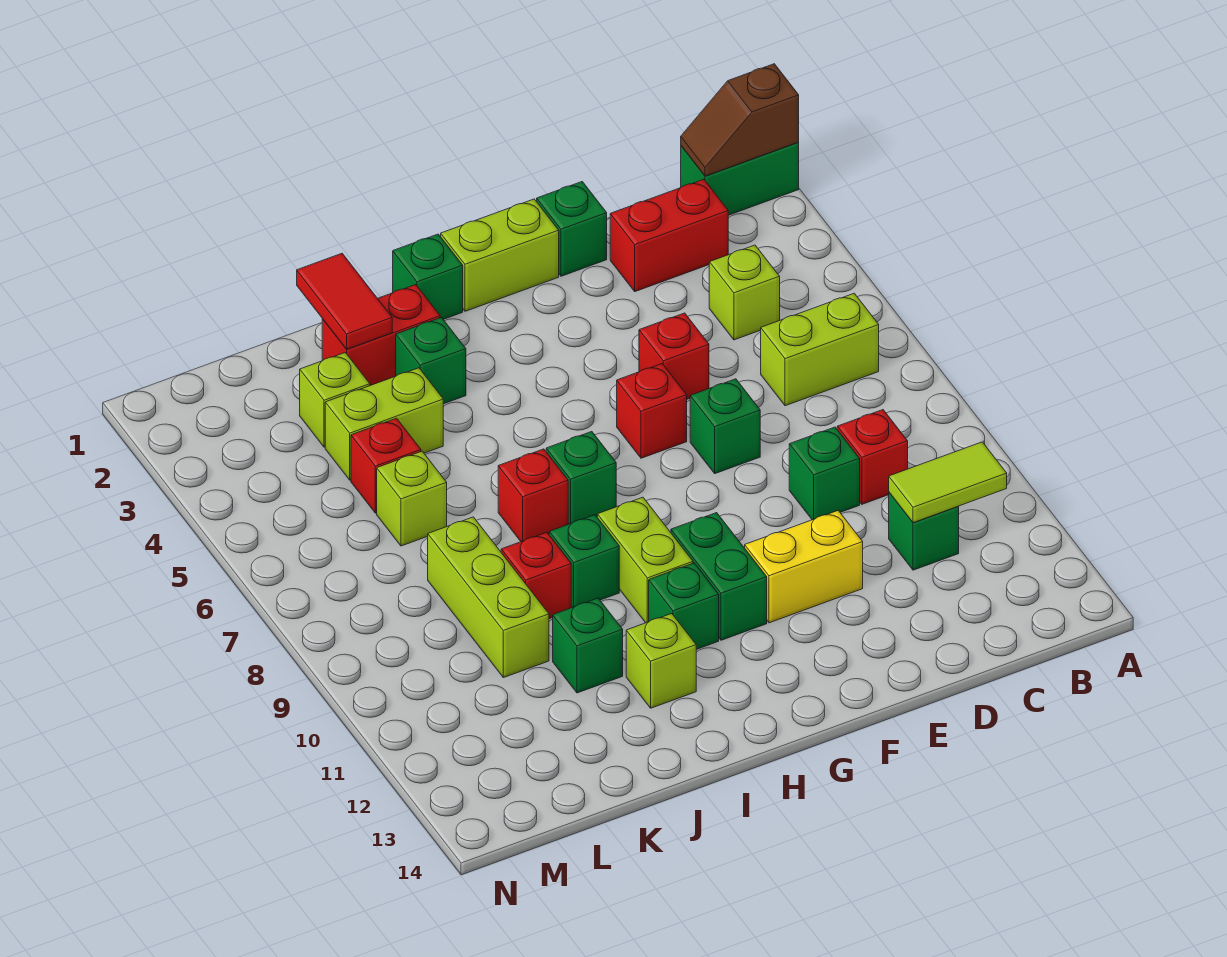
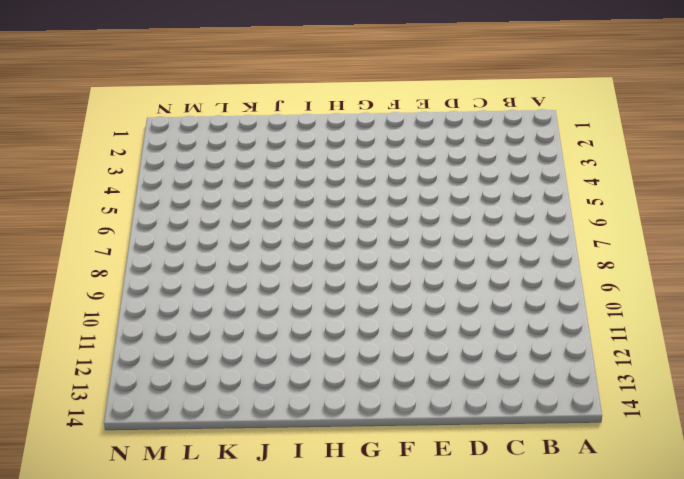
none -> green brick A1:B1 level 1
none -> lime brick B6:C6 level 1
none -> red brick C2:D2 level 1
none -> lime brick C4 level 1

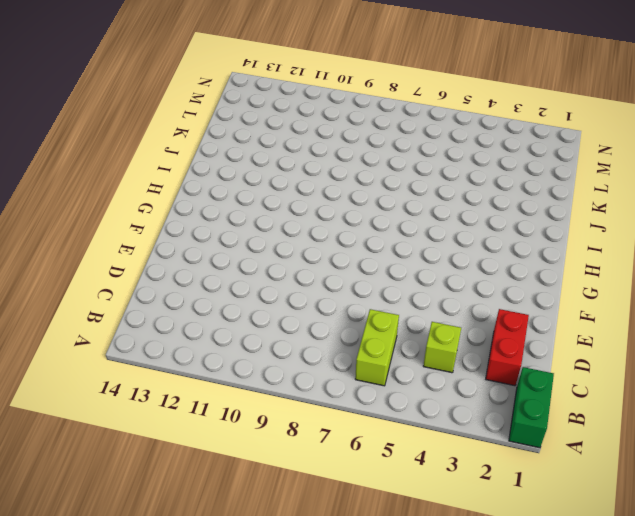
none -> red brick C9 level 1
none -> green brick C11 level 1
none -> green brick D9 level 1
none -> green brick E1 level 1

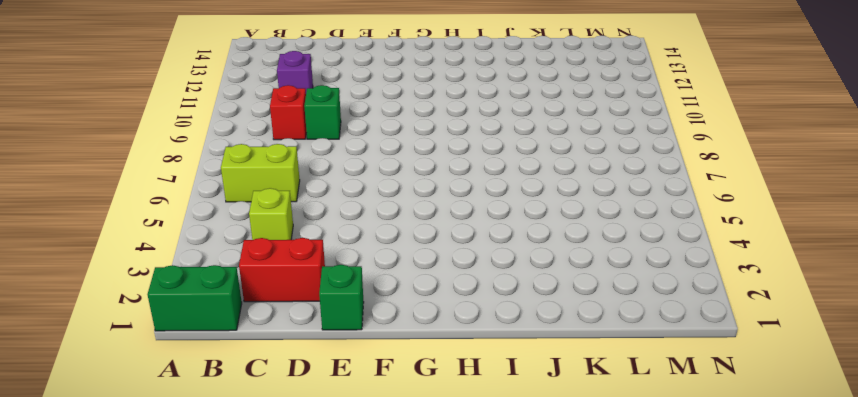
purple brick C11 level 1 -> green brick C11 level 1
none -> red brick E5 level 1
none -> green brick E7 level 1
none -> yellow brick E11:F11 level 1
none -> lime brick F1:G1 level 1

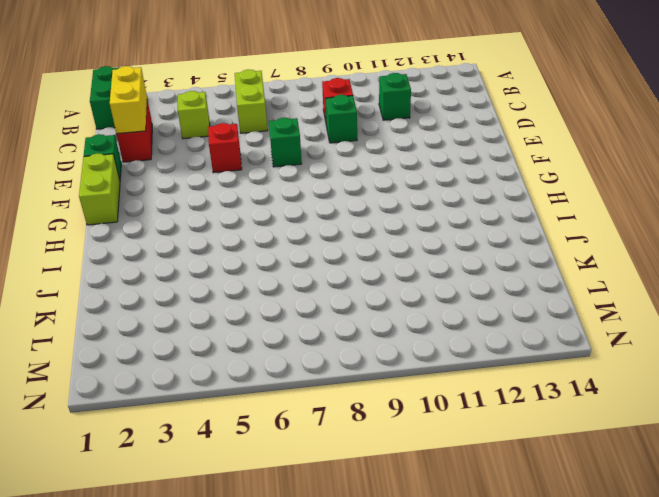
yellow brick C2:D2 level 2 -> yellow brick E11:F11 level 1
none -> red brick F6 level 1
none -> green brick G10:G11 level 1
none -> green brick H1 level 1
none -> green brick H7 level 1

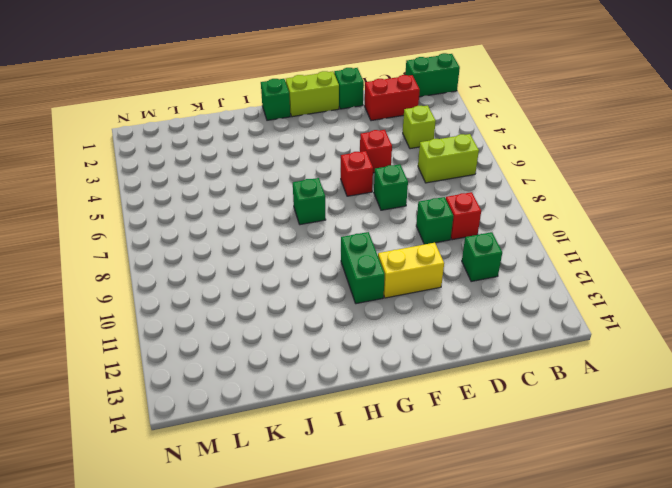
none -> lime brick H9:H10 level 1
none -> green brick H11 level 1
none -> red brick I2:J2 level 1
none -> green brick I3 level 1

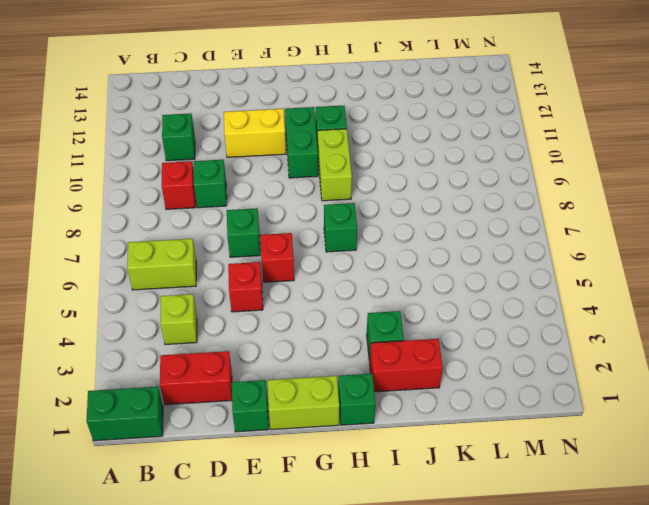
none -> red brick I7 level 1
none -> green brick I9 level 1
none -> lime brick I12 level 1
none -> lime brick J4:K4 level 1

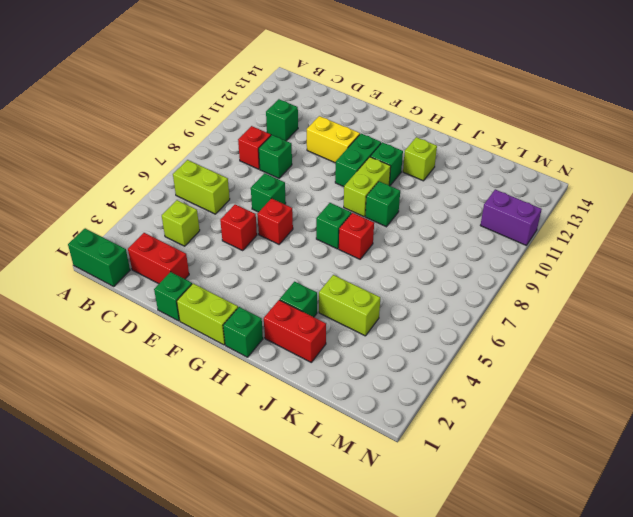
purple brick M11:N11 level 1 -> none
none -> red brick J9 level 1
none -> green brick J11 level 1
none -> lime brick K3 level 1
none -> red brick K5 level 1

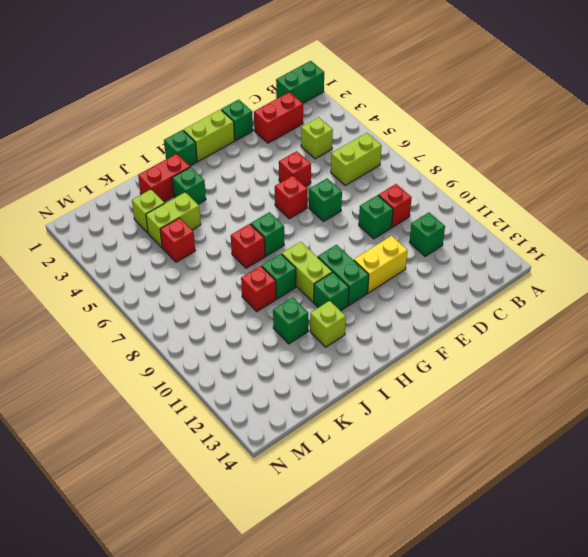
none -> lime brick K6 level 1
none -> lime brick K8:K10 level 1
none -> brown slope A1:B1 level 2 top A
none -> lime tile B11:C11 level 2

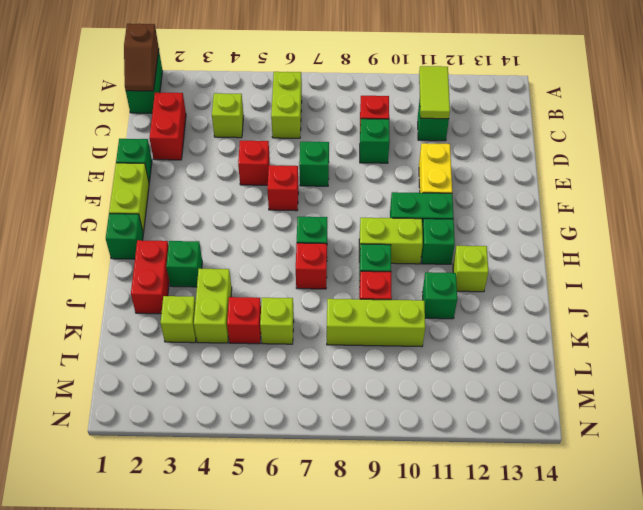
none -> red tile J1:J2 level 2

